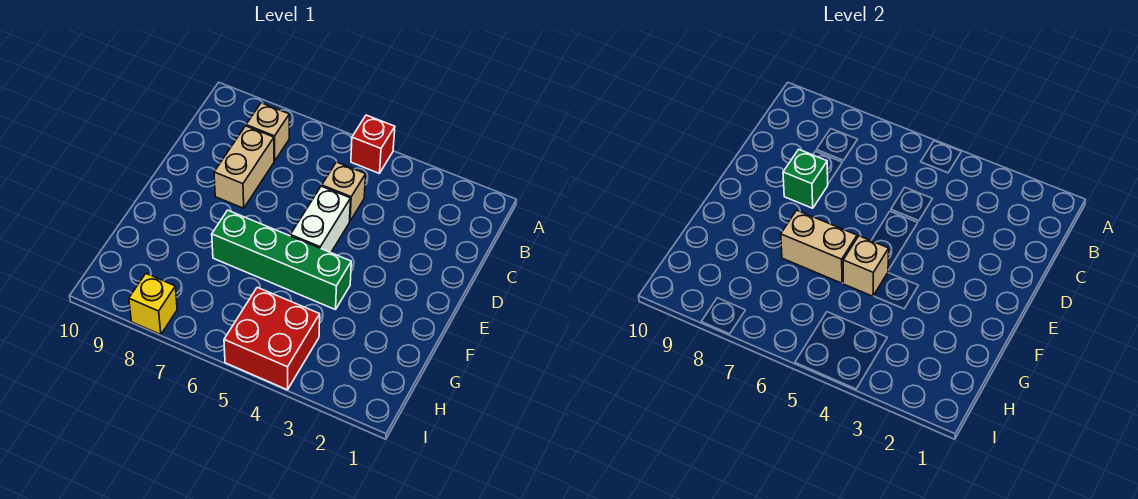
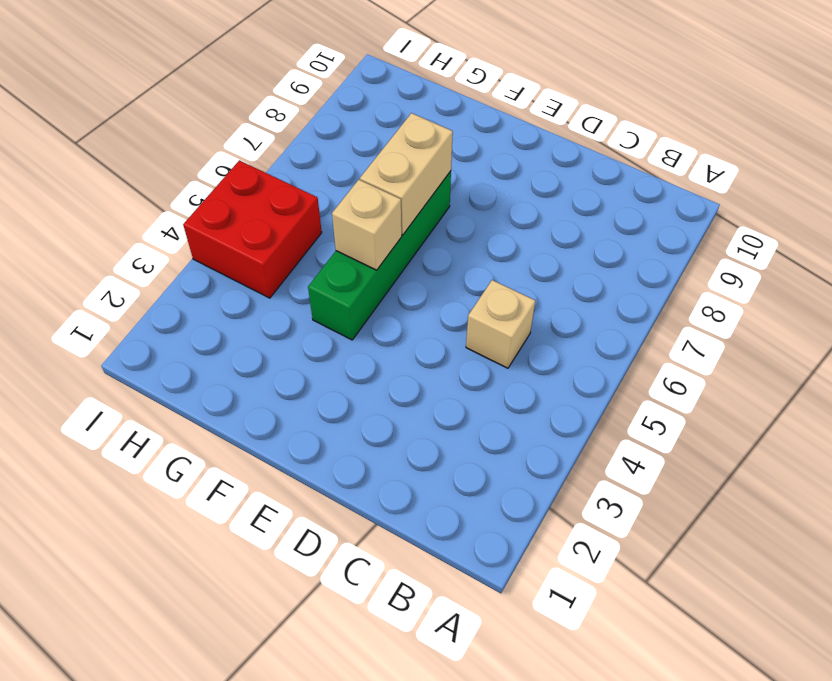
none -> red brick A5 level 1
none -> tan brick B8 level 1

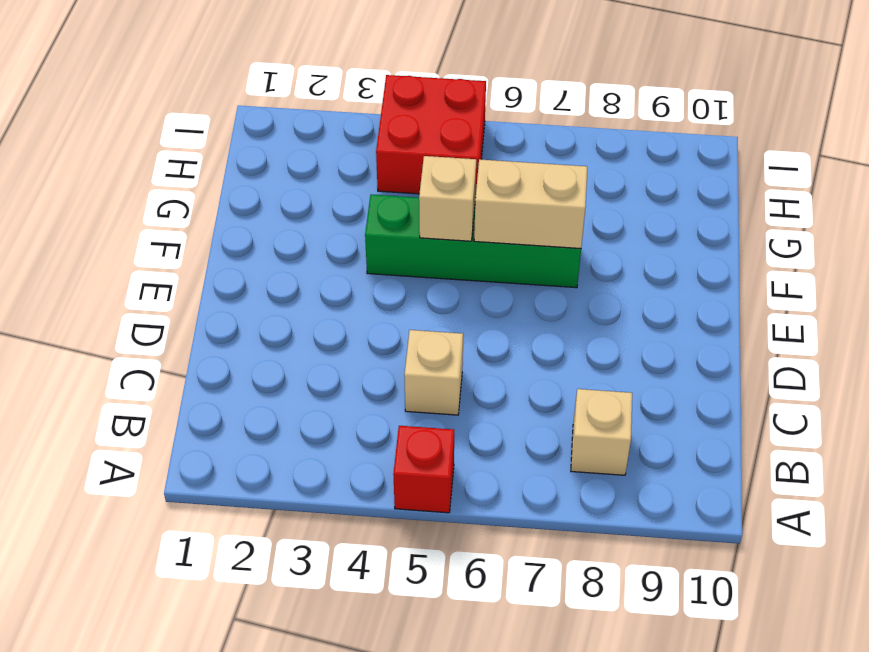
none -> tan brick C8:D8 level 1
none -> white brick D5:E5 level 1

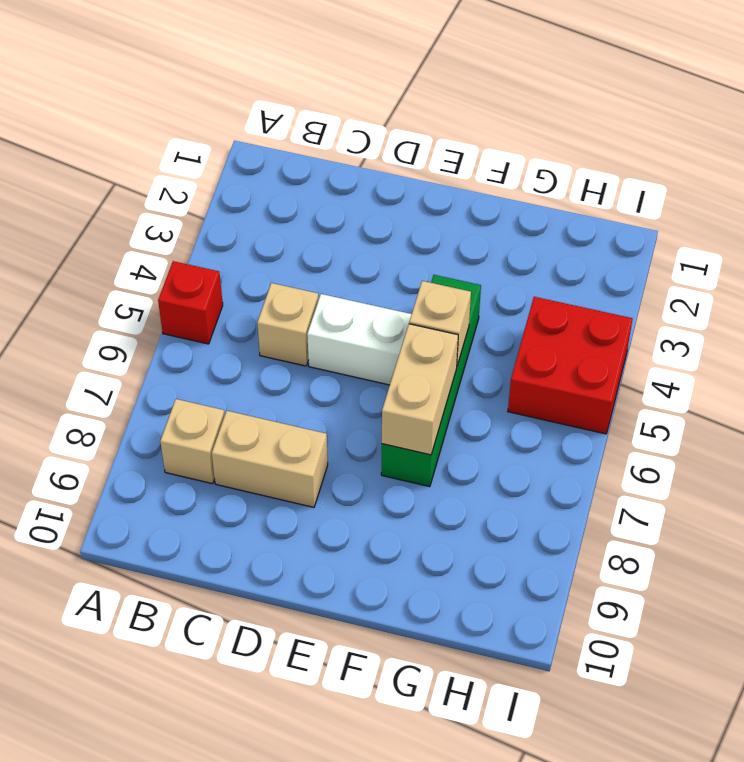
none -> yellow brick I8 level 1
none -> green brick D8 level 2

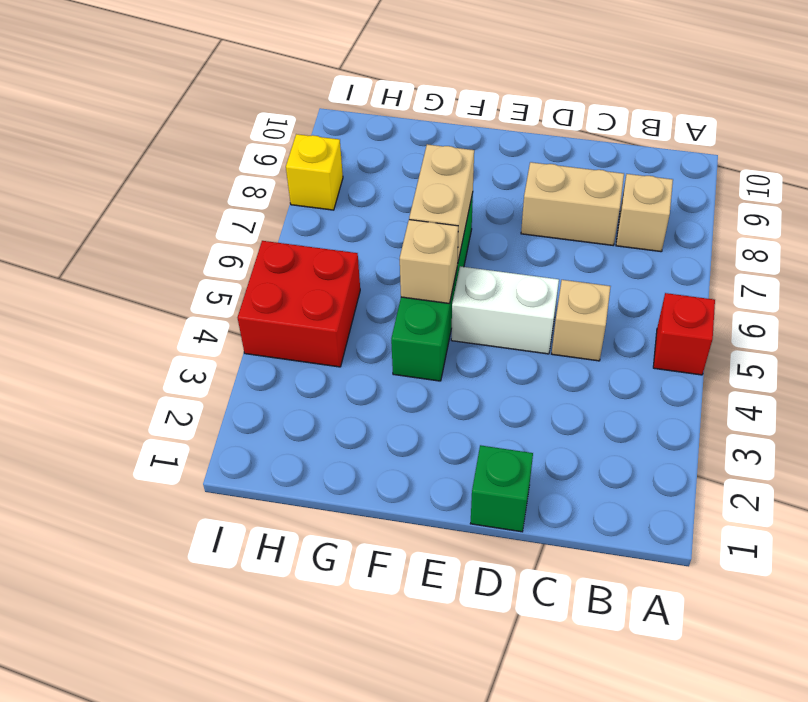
green brick D1 level 1 -> green brick D8 level 2

